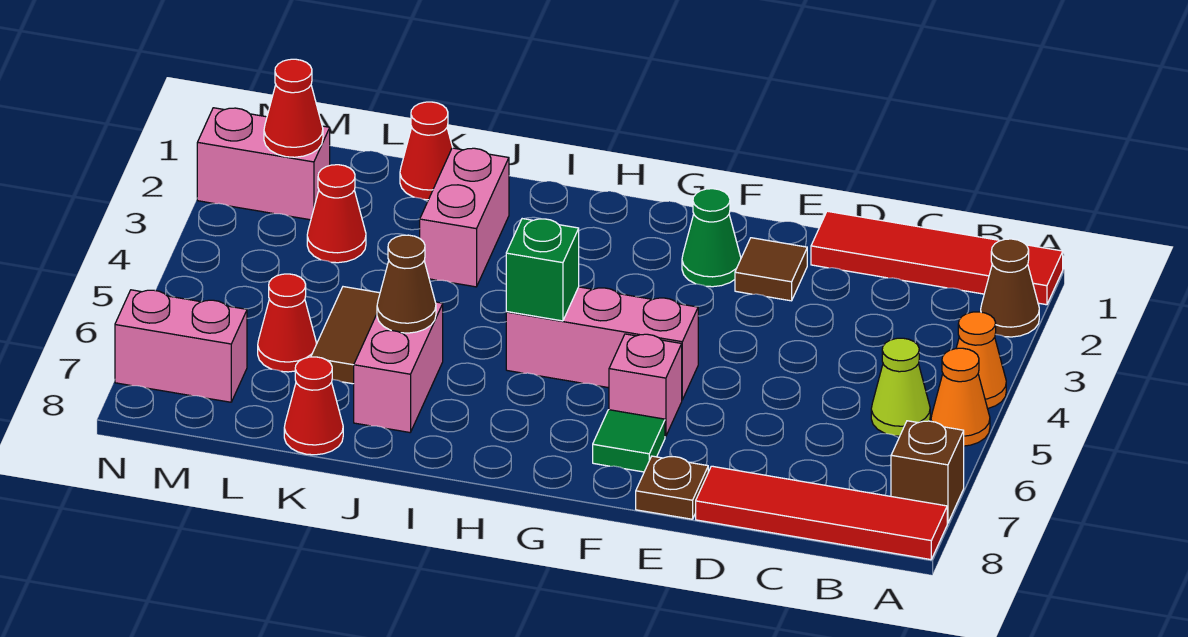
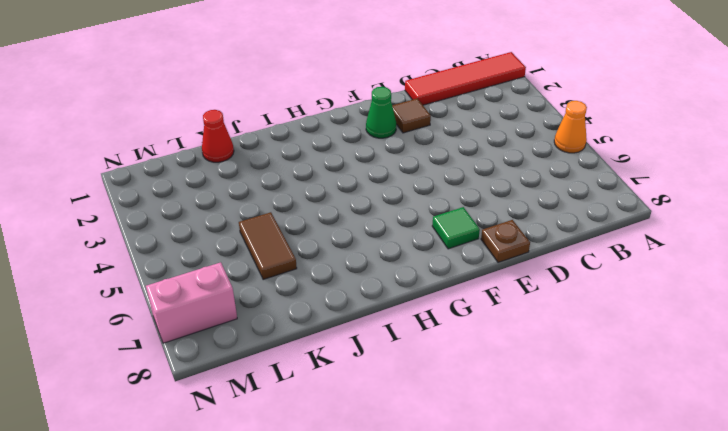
none -> brown cone A2 level 1
none -> orange cone A4 level 1
none -> brown brick A7 level 1

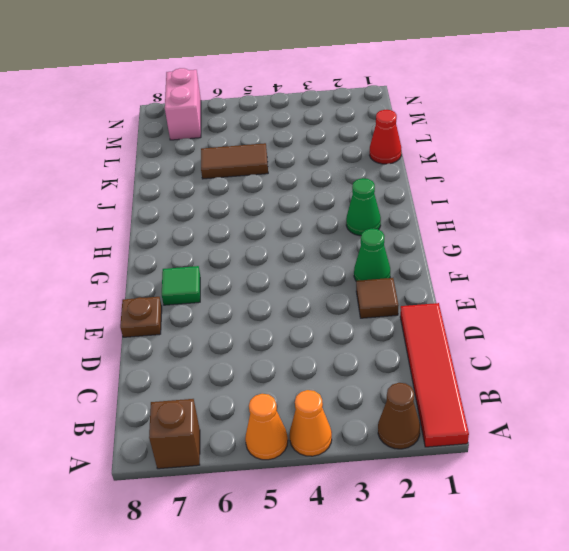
green cone H2 level 1 -> none
none -> red tile A8:D8 level 1
none -> lime cone B5 level 1
none -> pink brick F5:H5 level 1

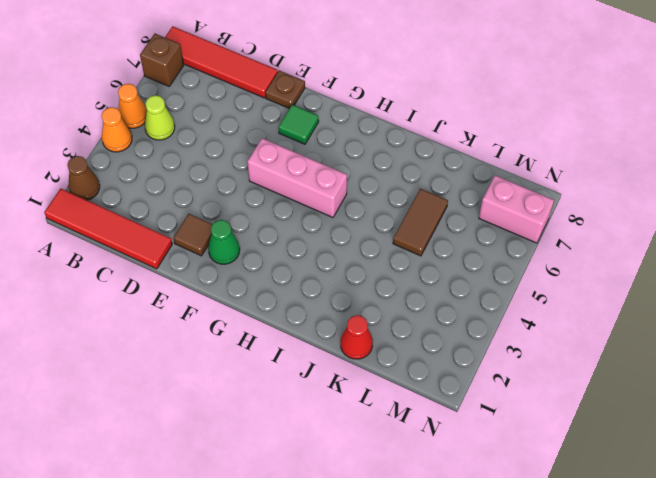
none -> pink brick F6 level 1
none -> pink brick J2:J3 level 1
none -> pink brick J6:J7 level 1

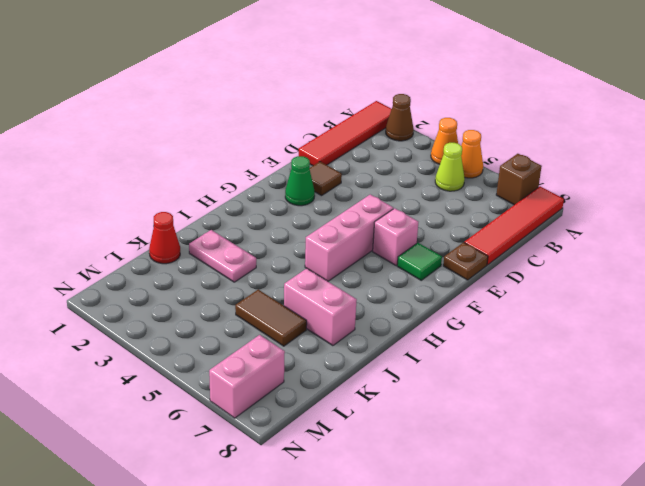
pink plate J2:J3 level 1 -> pink brick J2:J3 level 1
none -> red cone K8 level 1
none -> red cone L3 level 1
none -> red cone L6 level 1

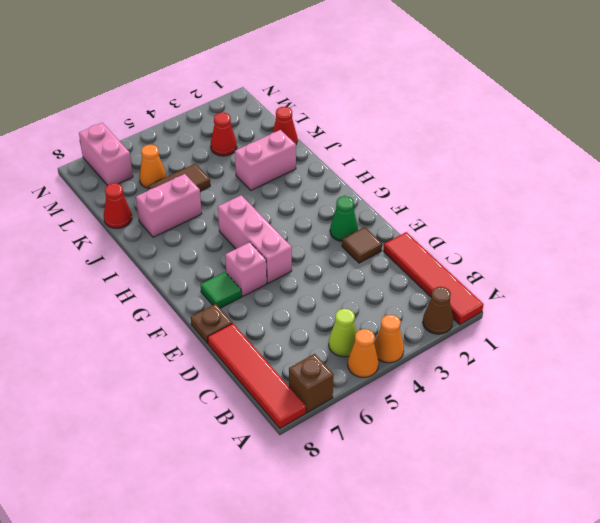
orange cone L6 level 1 -> red cone L6 level 1
none -> pink brick M2:N2 level 1
none -> green brick H5 level 2
none -> brown cone J6 level 2

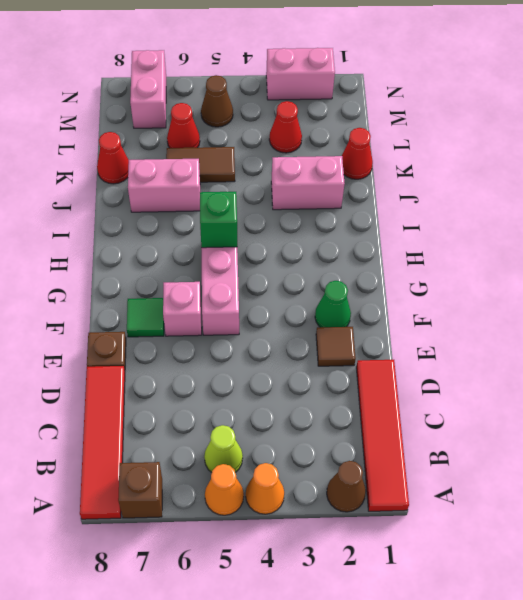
brown cone M5 level 1 -> brown cone J6 level 2
pink brick N2:N3 level 1 -> pink brick M2:N2 level 1
none -> red cone M2 level 2

